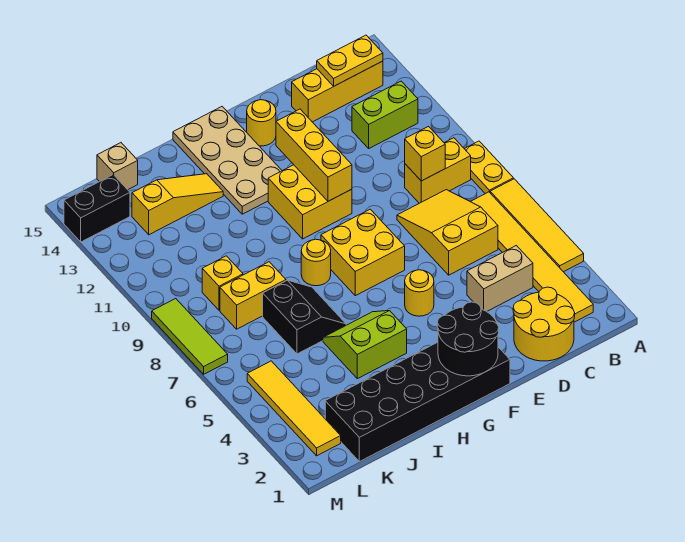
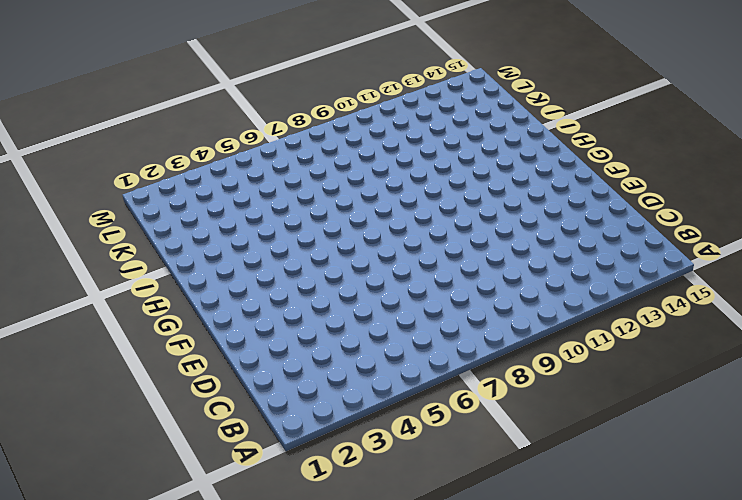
none -> yellow tile A4:A7 level 1
none -> yellow plate A8:A9 level 1
none -> yellow tile B2:B7 level 1

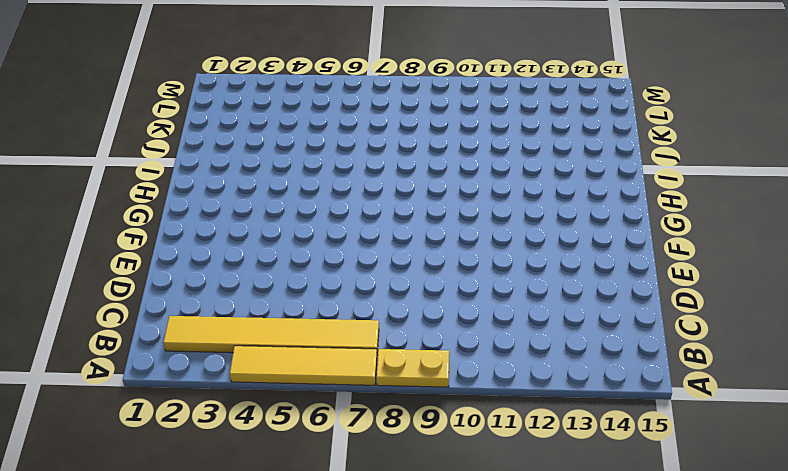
none -> yellow brick B9:C9 level 1
none -> lime brick B12:C12 level 1
none -> yellow brick B14:D14 level 1

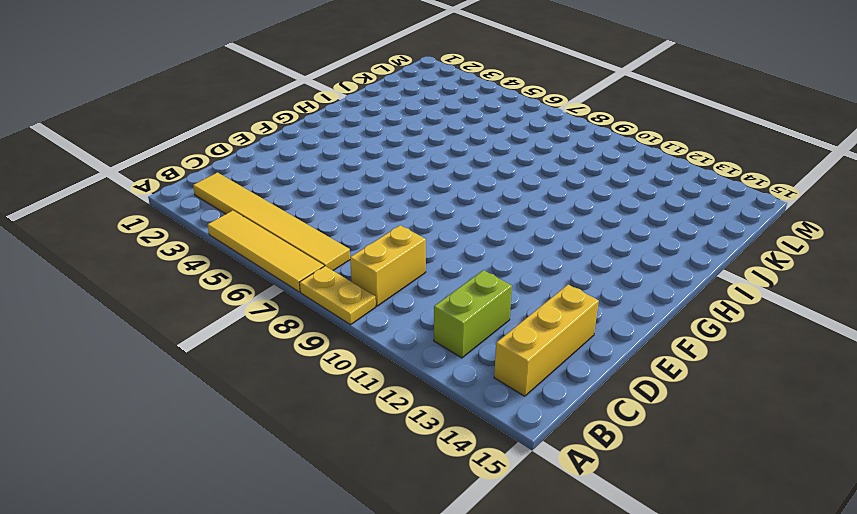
none -> yellow round brick C1:D2 level 1
none -> tan brick C4:D4 level 1
none -> yellow slope C6:D8 level 1 top 6

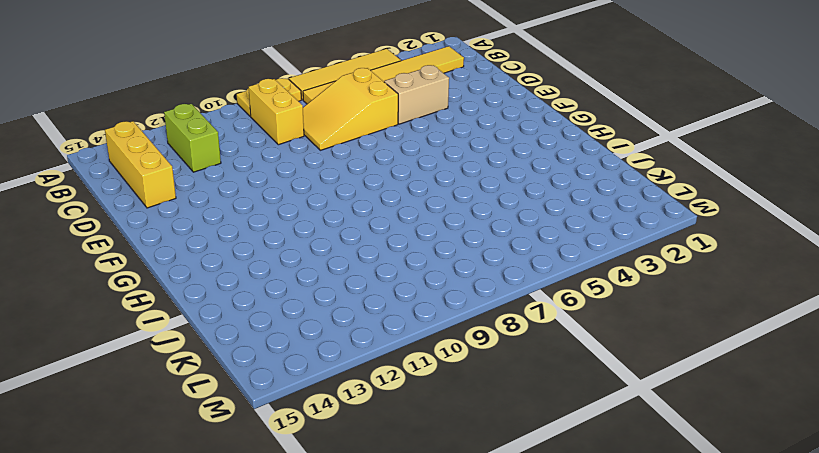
tan brick D4:D5 level 1 -> tan brick C4:D4 level 1
none -> yellow round brick C1:D2 level 1
none -> black brick F1:K2 level 1
none -> yellow round brick F5 level 1

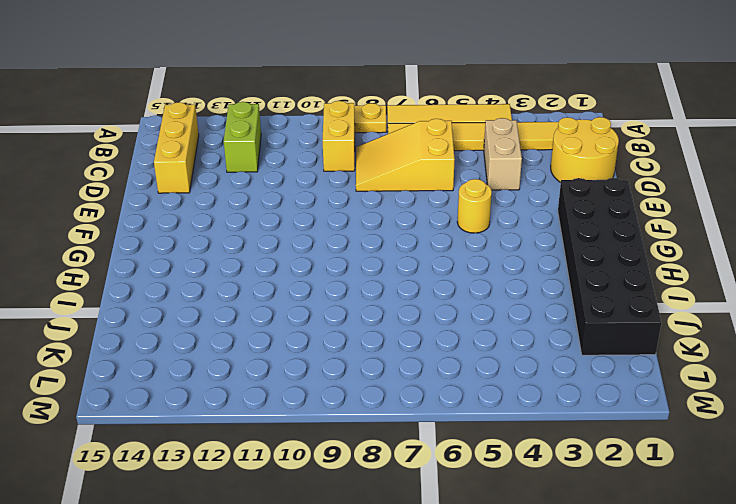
none -> yellow brick F7:G8 level 1
none -> yellow brick F10:G11 level 1
none -> yellow round brick F14 level 1

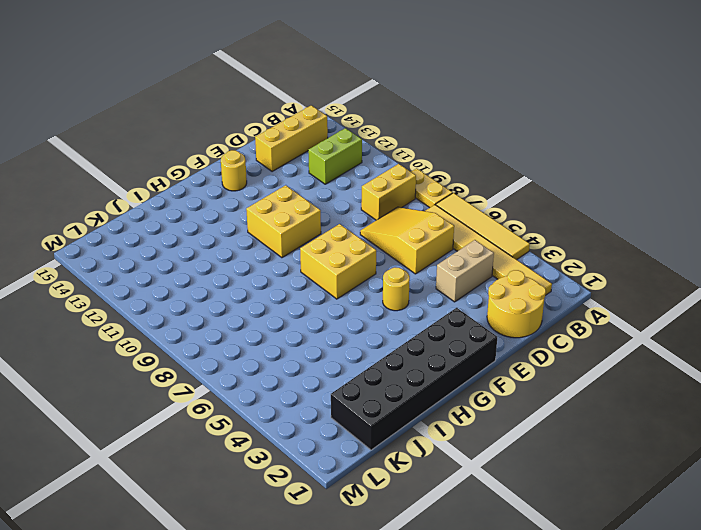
none -> tan plate G12:H15 level 1
none -> lime slope H4:I5 level 1 top 4
none -> yellow round brick H8 level 1

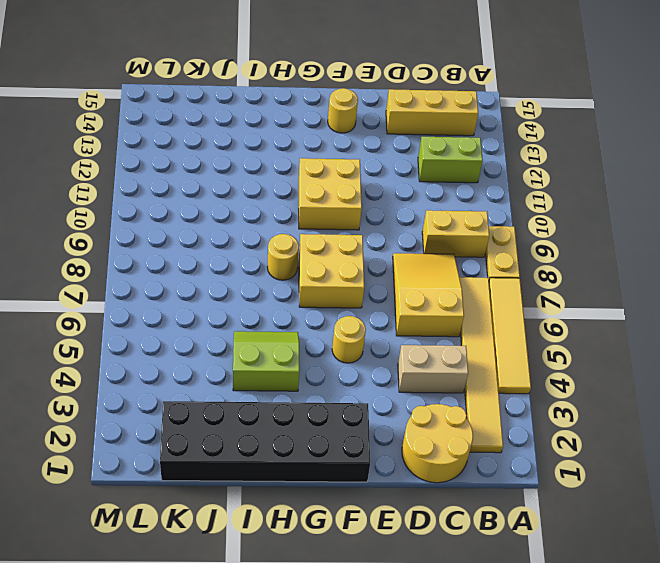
none -> tan plate G12:H15 level 1
none -> black slope I6:J7 level 1 top J
none -> yellow slope I13:K13 level 1 top K

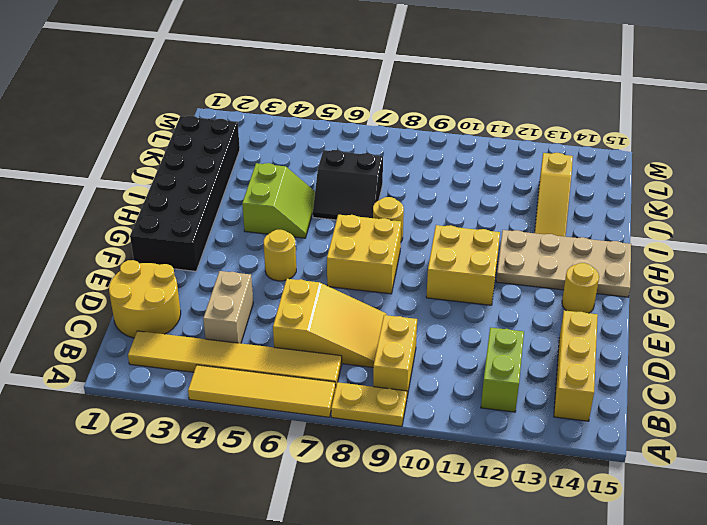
none -> yellow brick J8:K8 level 1
none -> yellow brick K9 level 1
none -> tan brick K15 level 1

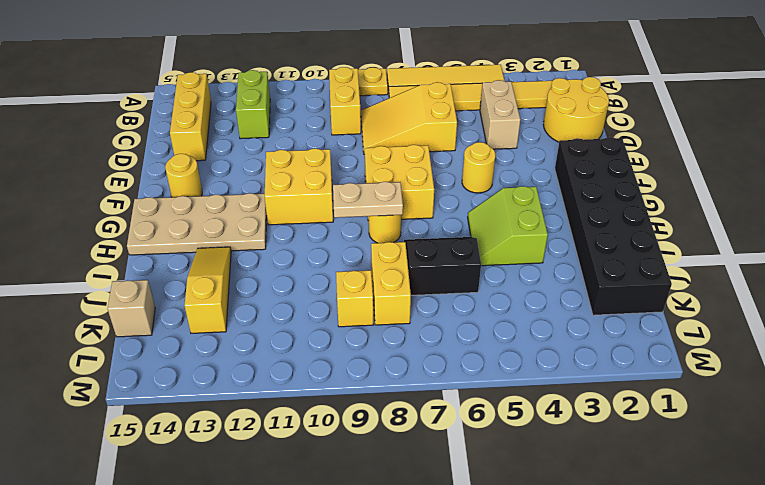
tan plate H8:H9 level 2 -> none
none -> yellow tile L2:L5 level 1
none -> black brick L14:M14 level 1
none -> lime tile M7:M9 level 1

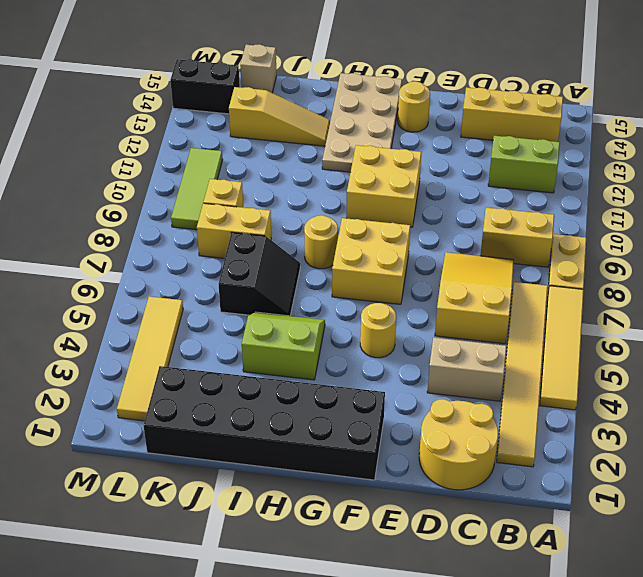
lime tile L9:L11 level 1 -> lime tile M7:M9 level 1
none -> yellow plate B14:C14 level 2
none -> yellow brick C9 level 2
none -> black round brick F1:G2 level 2

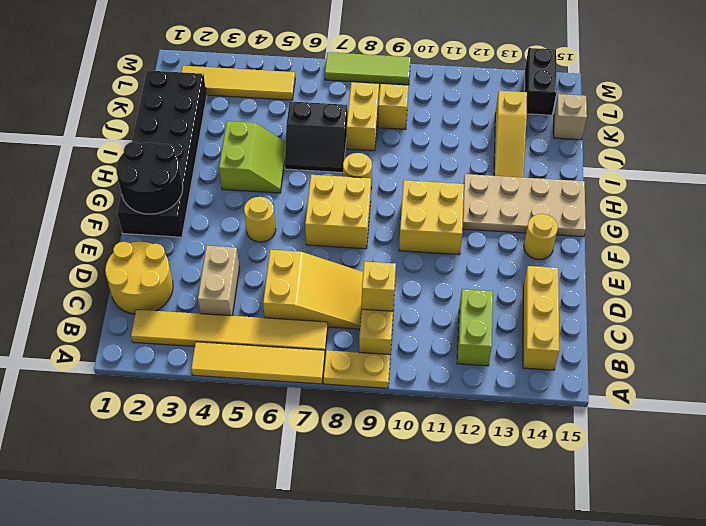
none -> yellow plate B14:C14 level 2
none -> yellow brick F10:F12 level 2

